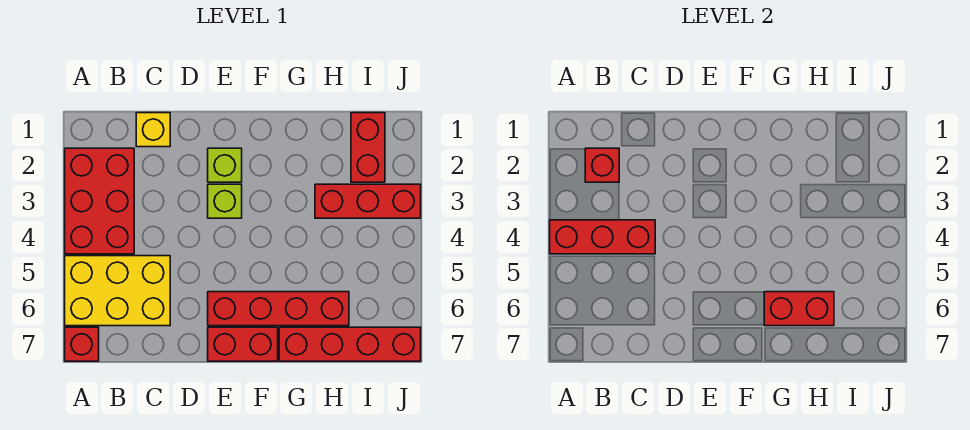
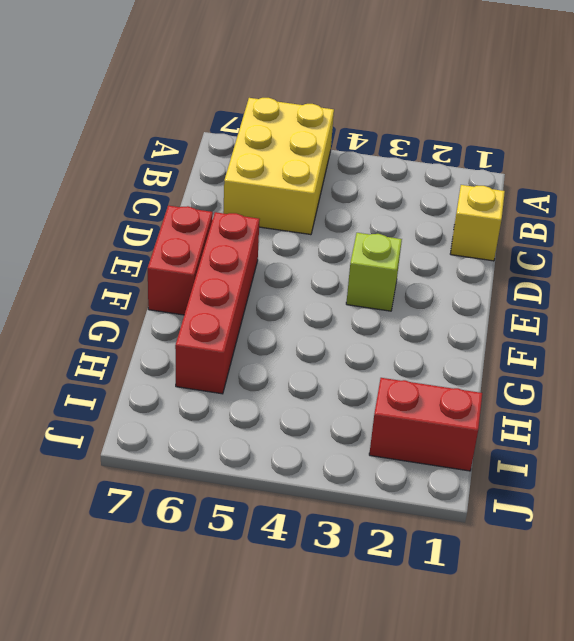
none -> red brick A2:B4 level 1
none -> red brick A7 level 1
none -> lime brick E2 level 1

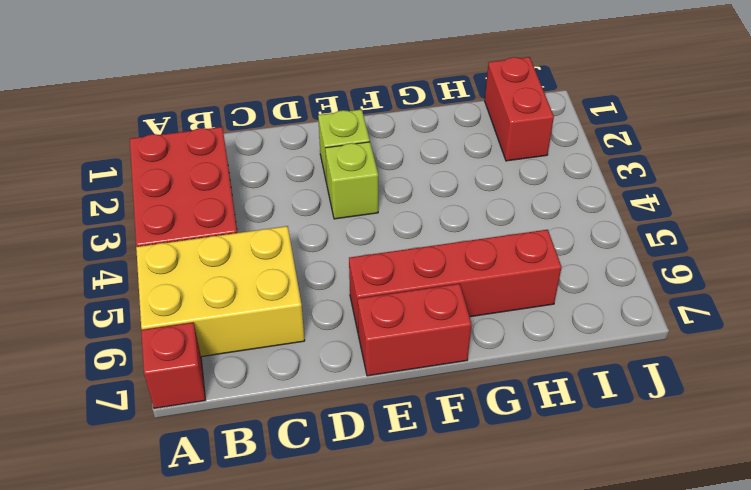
none -> yellow brick C1 level 1
none -> red brick G7:J7 level 1
none -> red brick H3:J3 level 1

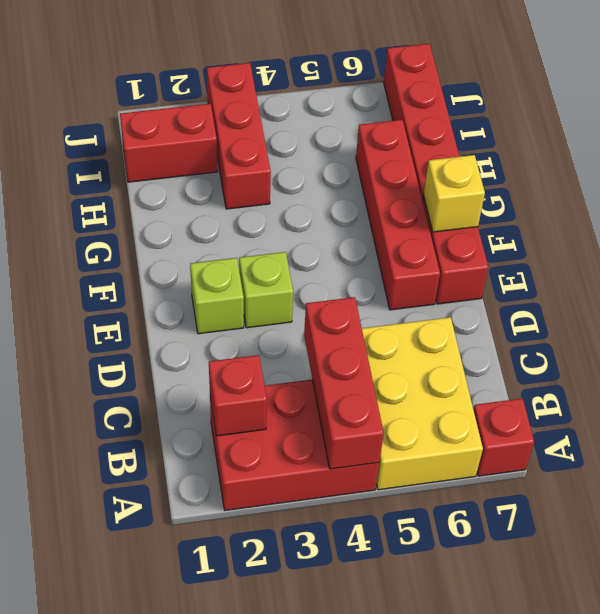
yellow brick F7 level 2 -> yellow brick C1 level 1
none -> red brick G6:H6 level 2

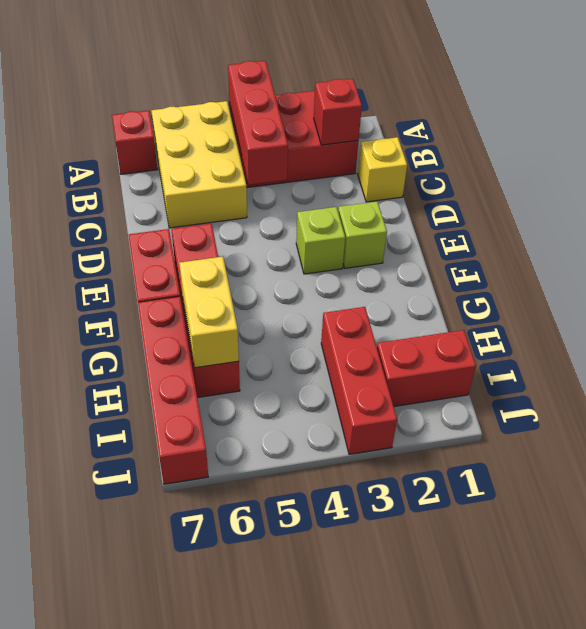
yellow brick G6:H6 level 2 -> red brick G6:H6 level 2

